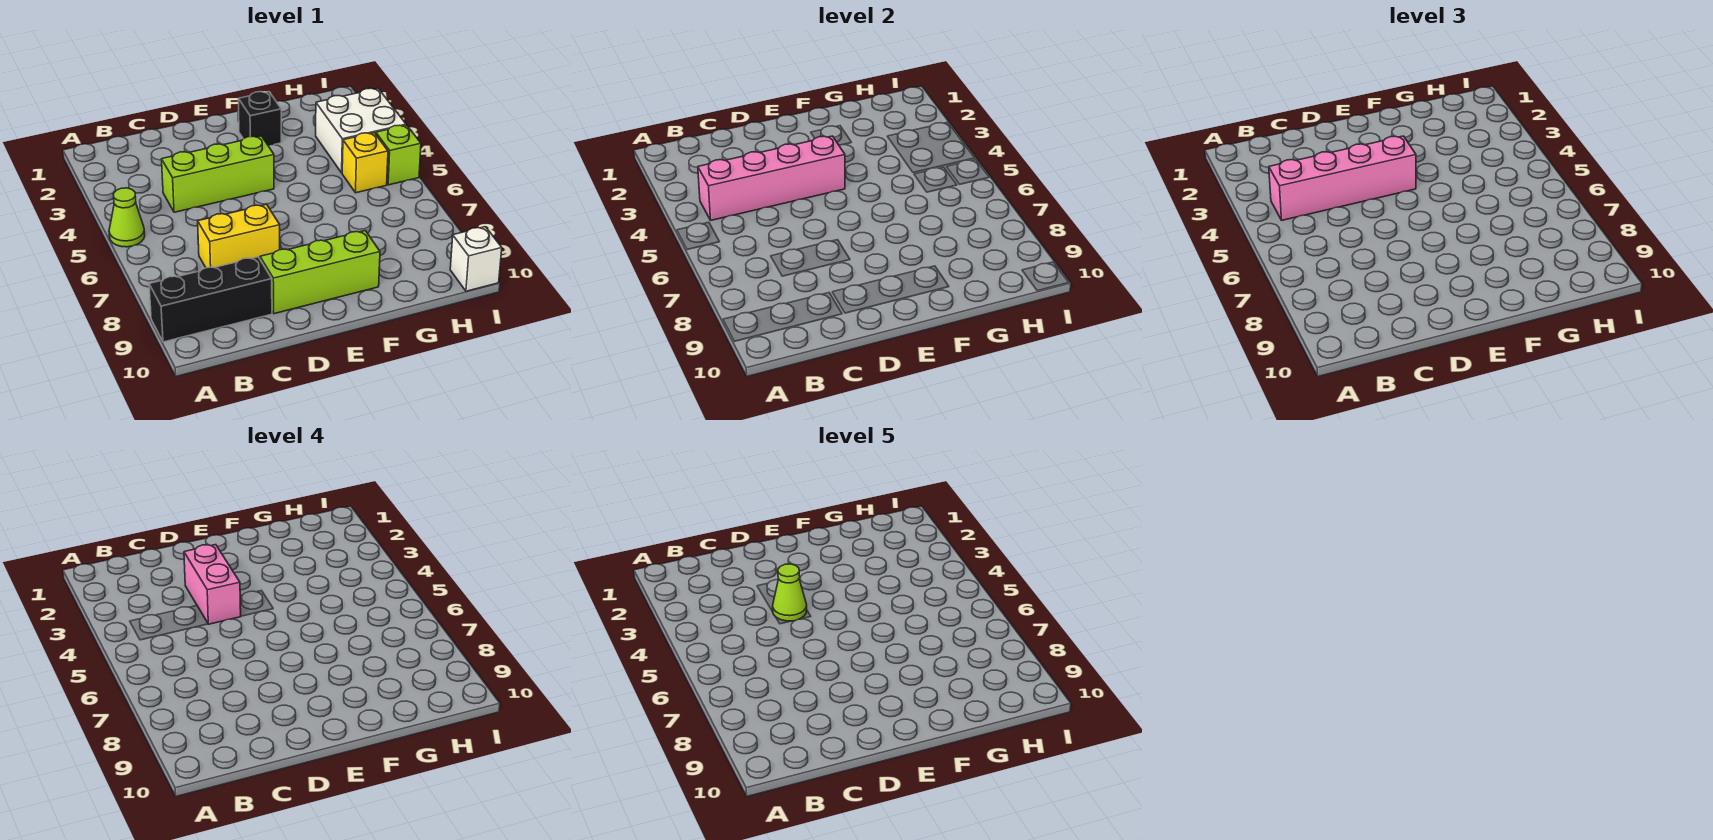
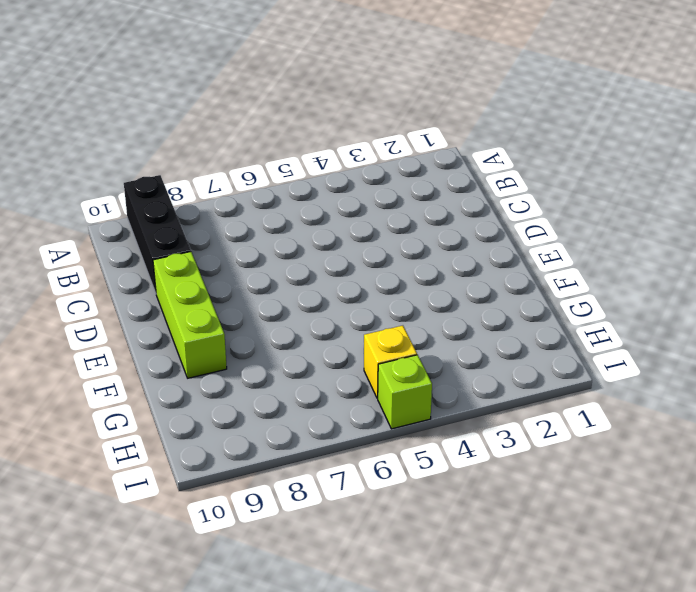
none -> lime cone A5 level 1
none -> lime brick C4:E4 level 1
none -> yellow brick C7:D7 level 1

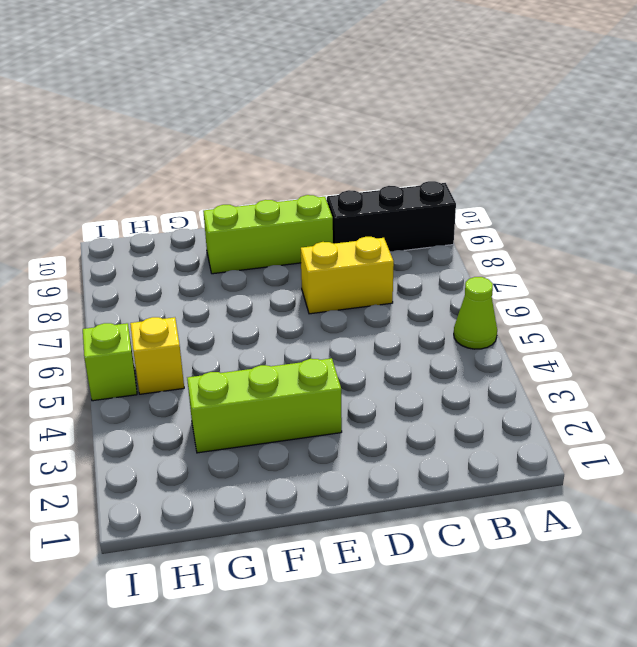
lime brick E3:G3 level 1 -> lime brick C4:E4 level 1
none -> black brick F2 level 1
none -> white brick H3:I4 level 1
none -> white brick I10 level 1

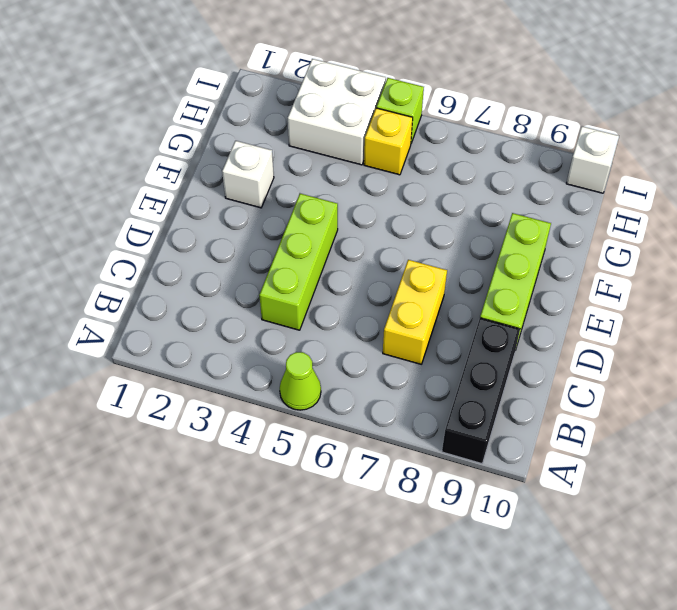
white brick F2 level 1 -> black brick F2 level 1
none -> pink brick B4:E4 level 2
none -> pink brick B4:E4 level 3
none -> pink brick D3:D4 level 4

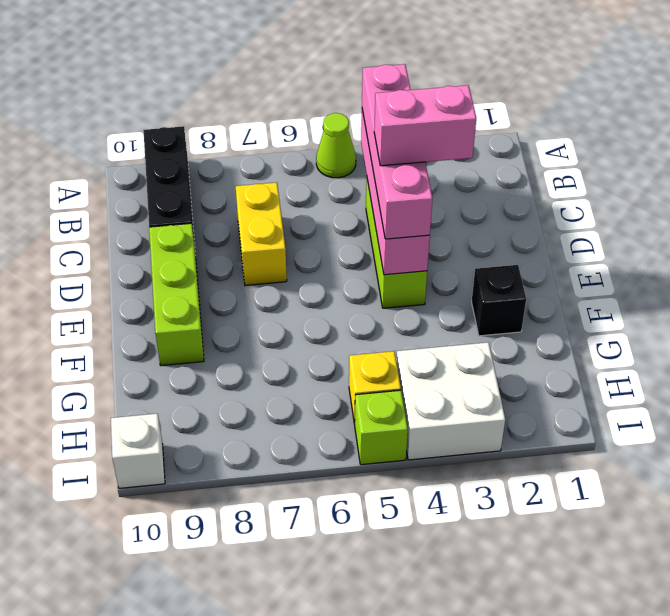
none -> lime cone D4 level 5

